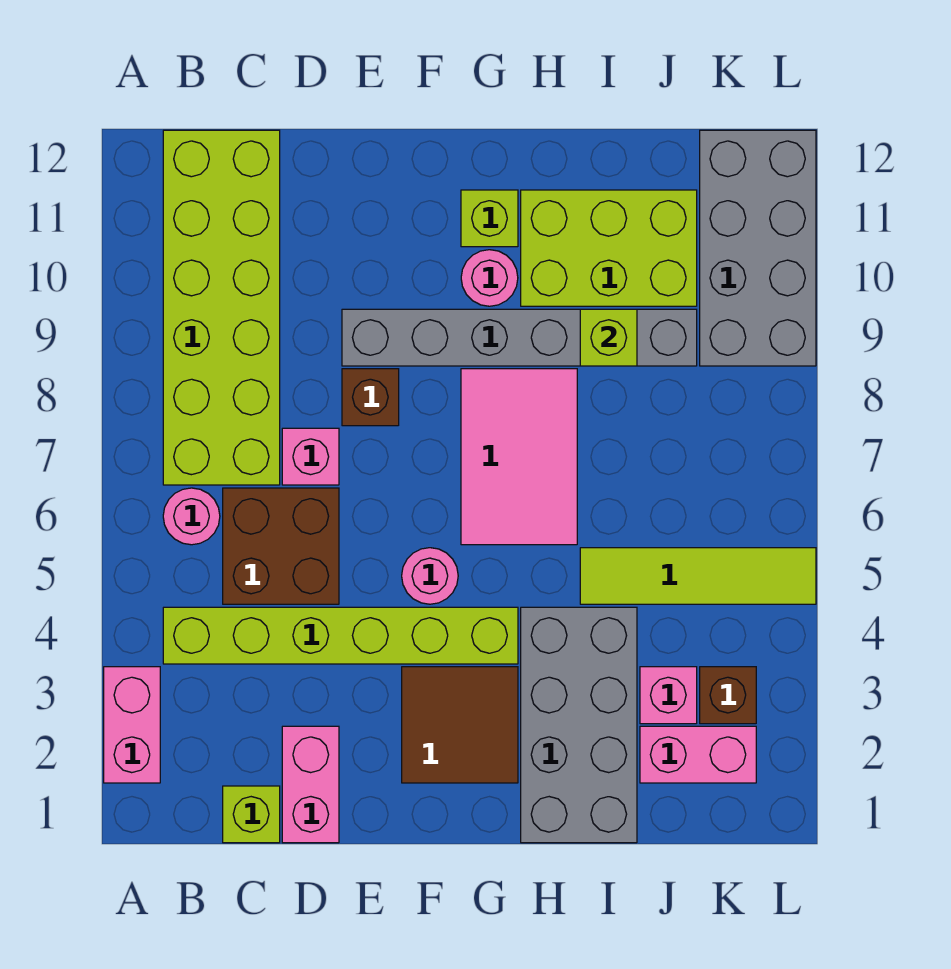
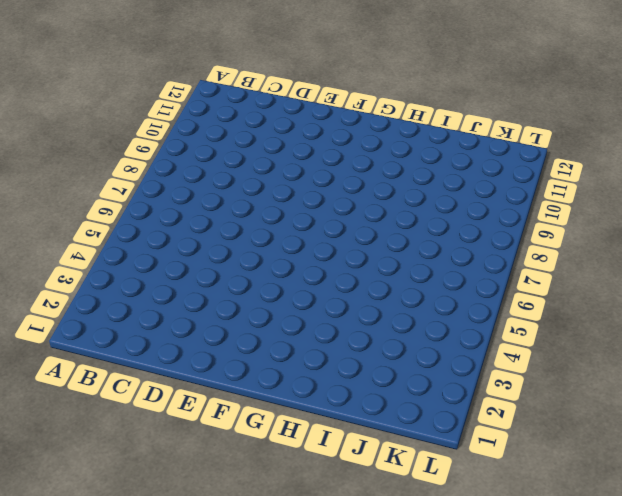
none -> pink brick A2:A3 level 1
none -> lime brick B4:G4 level 1
none -> pink round brick B6 level 1

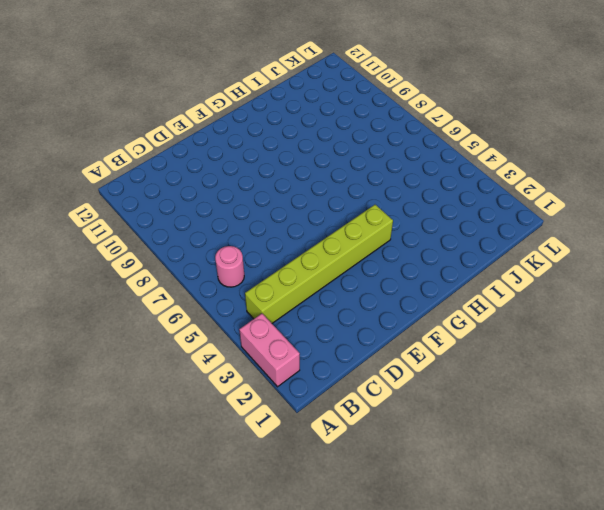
none -> lime brick B7:C12 level 1
none -> lime brick C1 level 1
none -> brown brick C5:D6 level 1

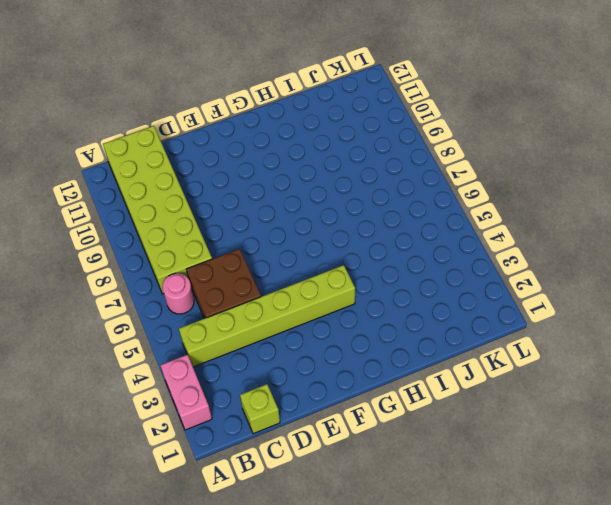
none -> pink brick D1:D2 level 1
none -> pink brick D7 level 1
none -> brown brick E8 level 1

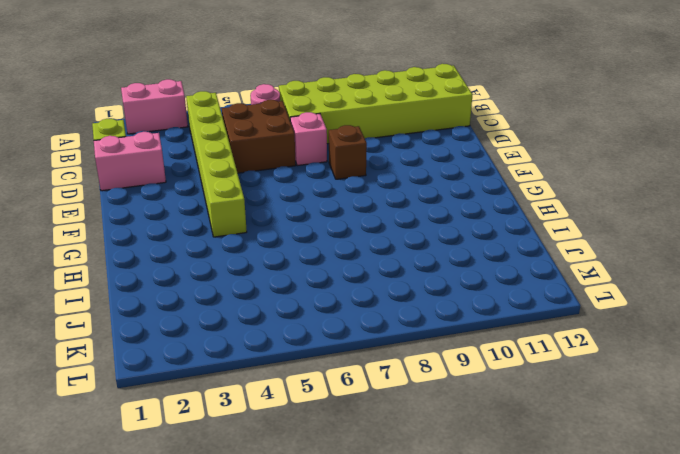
none -> grey brick E9:J9 level 1
none -> brown tile F2:G3 level 1
none -> pink round brick F5 level 1

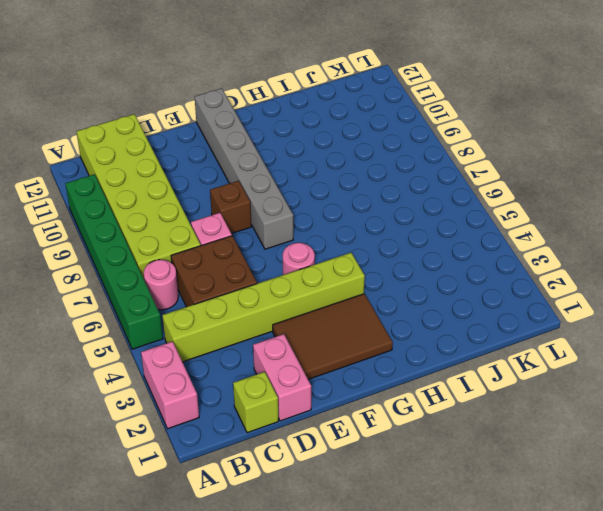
green brick A5:A10 level 1 -> none
brown tile E2:G3 level 1 -> brown tile F2:G3 level 1
grey brick F7:F12 level 1 -> grey brick E9:J9 level 1
none -> pink tile G6:H8 level 1
none -> pink round brick G10 level 1
none -> lime brick G11 level 1

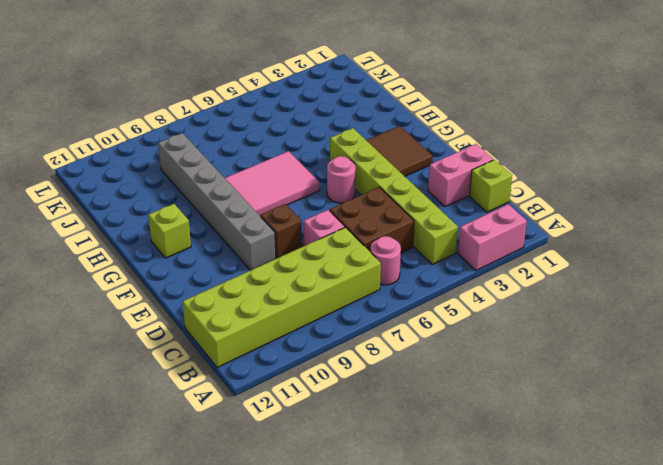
none -> pink round brick G10 level 1
none -> grey brick H1:I4 level 1
none -> lime brick H10:J11 level 1

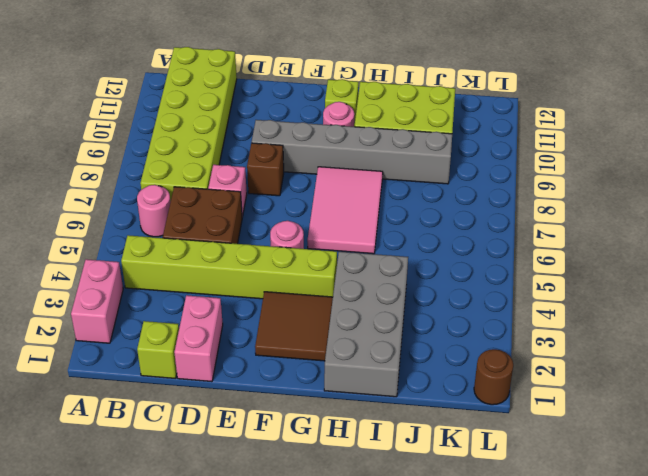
brown round brick L1 level 1 -> none
none -> lime tile I5:L5 level 1
none -> pink brick J2:K2 level 1
none -> pink brick J3 level 1

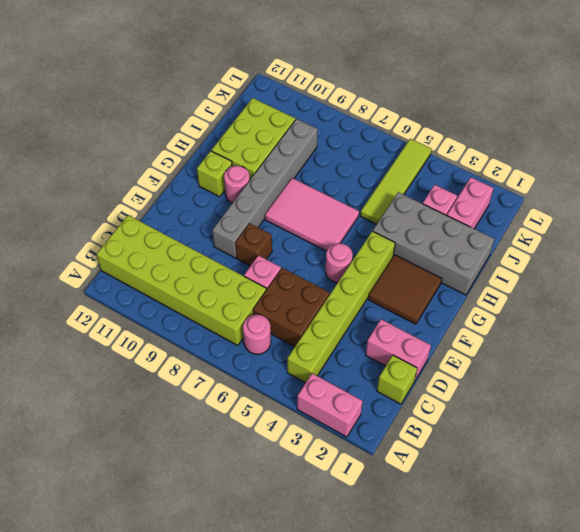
none -> brown brick K3 level 1
none -> grey brick K9:L12 level 1
none -> lime brick I9 level 2

